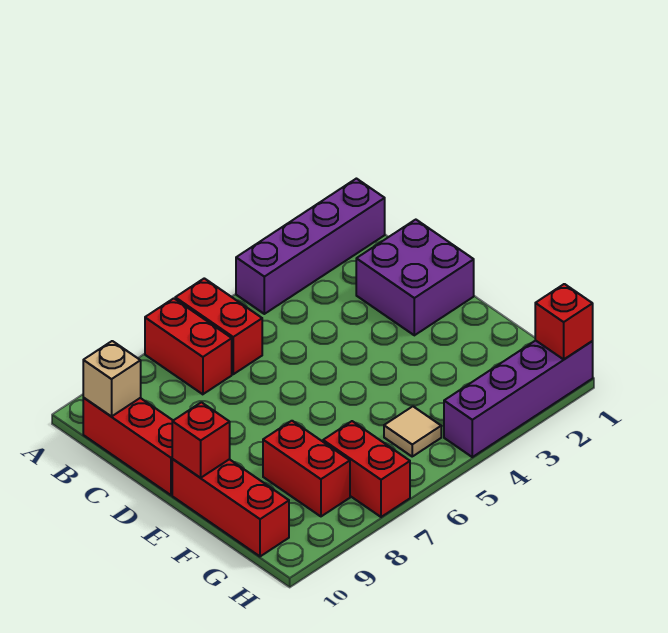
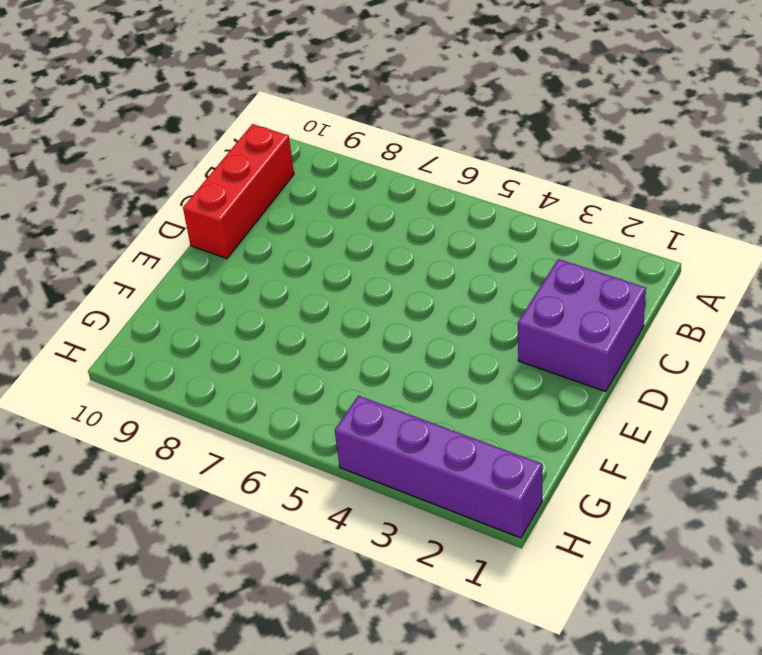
none -> purple brick A1:A4 level 1
none -> red brick A6:B6 level 1
none -> red brick A7:B7 level 1

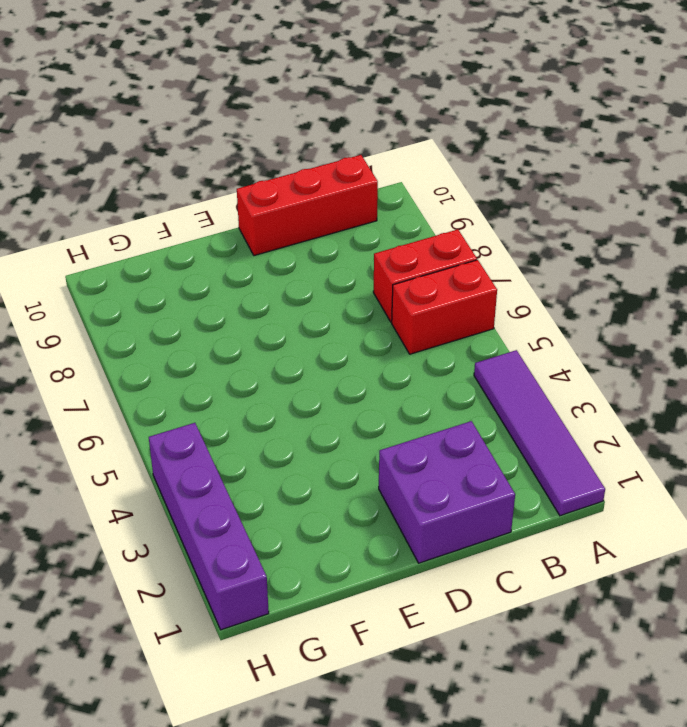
purple tile A1:A4 level 1 -> purple brick A1:A4 level 1
none -> red brick E10:G10 level 1
none -> red brick F8:G8 level 1
none -> tan tile G5 level 1

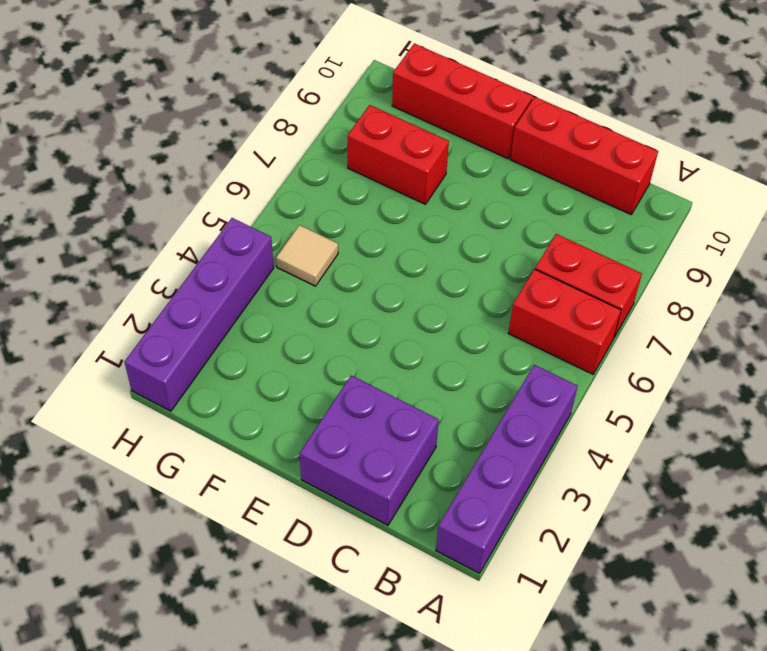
none -> red brick G7:H7 level 1
none -> tan brick B10 level 2
none -> red brick E10 level 2

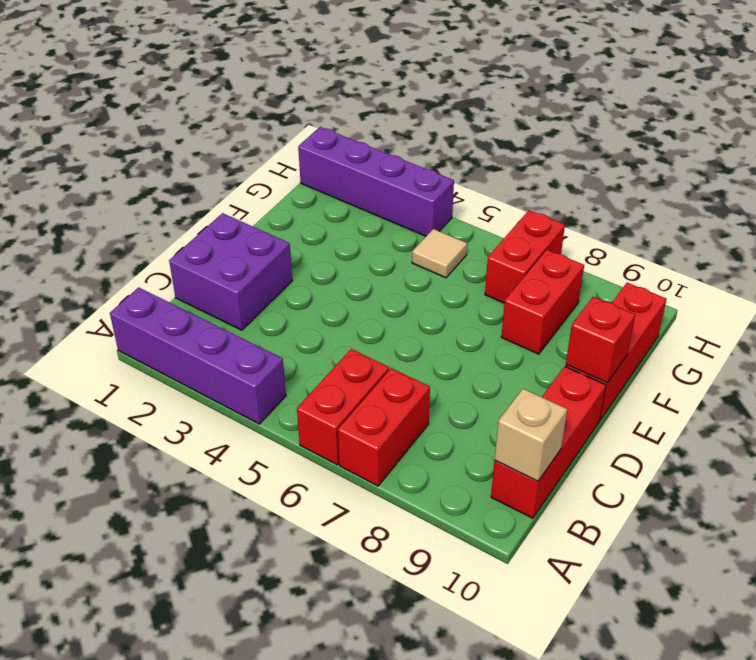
none -> red brick H1 level 2

